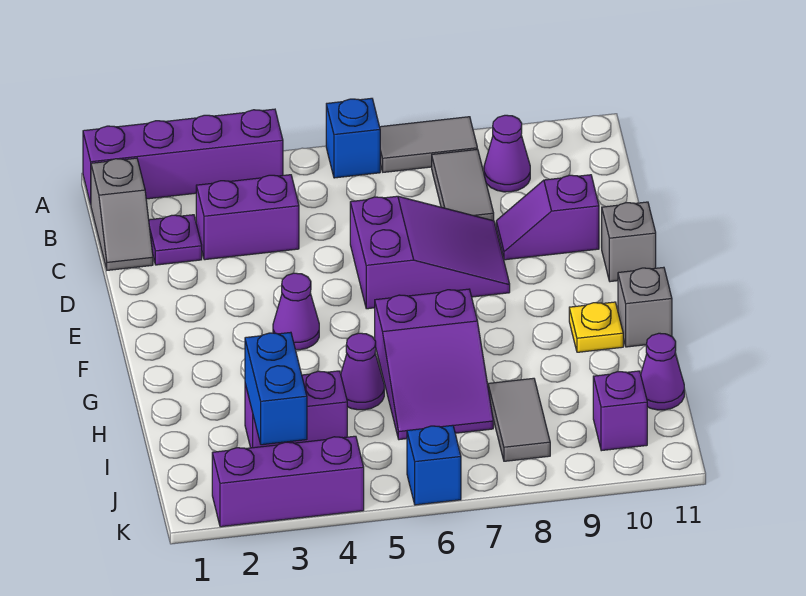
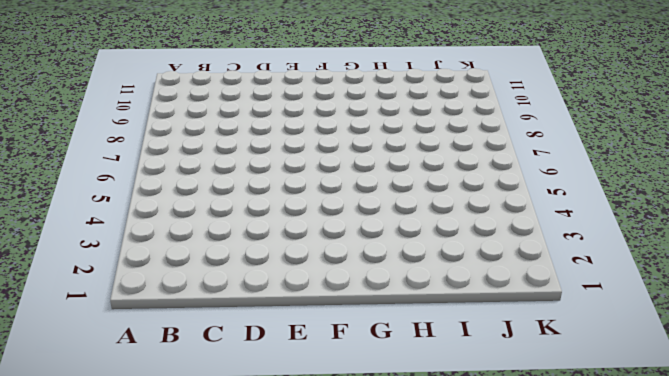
none -> purple brick A1:A4 level 1
none -> blue brick A6 level 1
none -> grey tile A7:A8 level 1

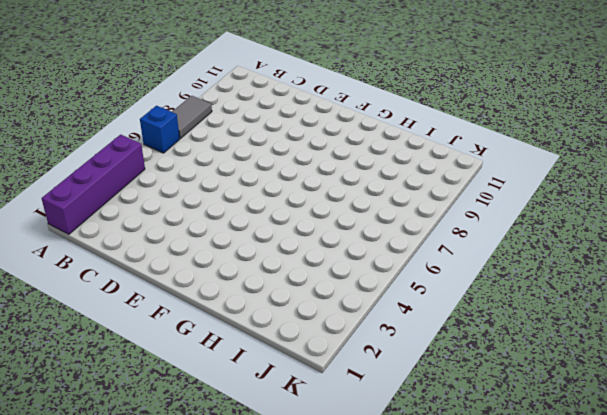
none -> grey slope B1:C1 level 1 top B
none -> grey tile B8:C8 level 1
none -> purple cone B9 level 1

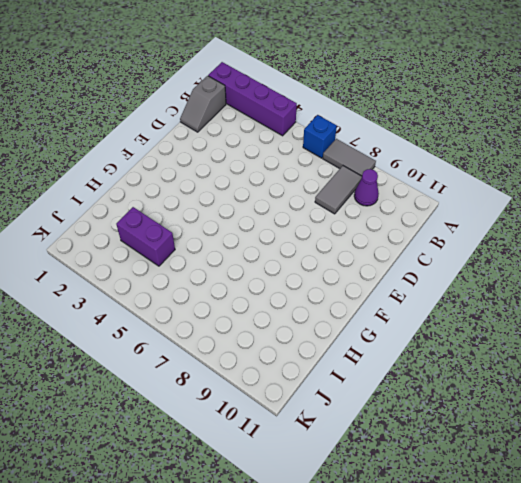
none -> purple plate C2 level 1
none -> purple brick C3:C4 level 1
none -> purple slope D6:E8 level 1 top 6

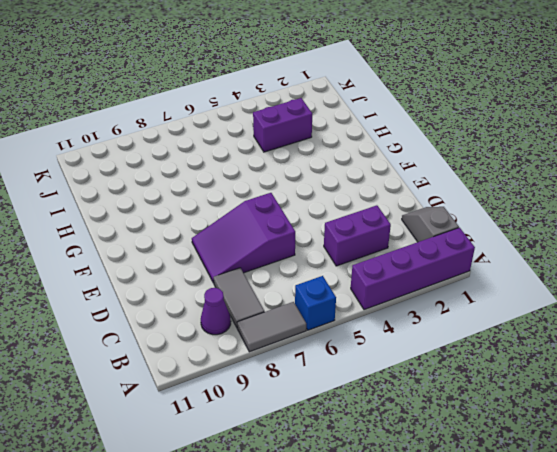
none -> purple plate C2 level 1
none -> purple slope D9:D10 level 1 top 10
none -> grey brick E11 level 1

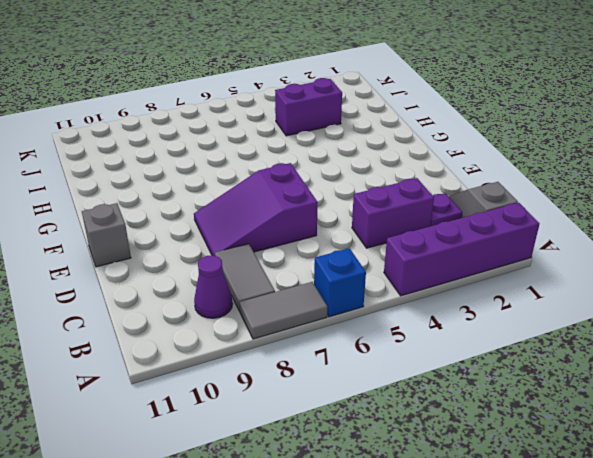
none -> purple slope D9:D10 level 1 top 10
none -> purple cone F4 level 1
none -> purple slope G6:I7 level 1 top G

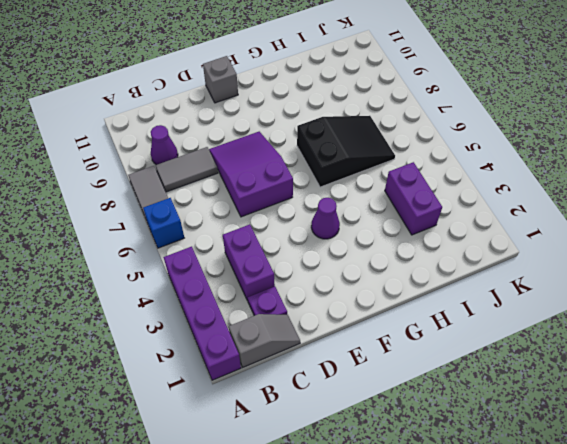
black slope G6:I7 level 1 top G -> purple slope G6:I7 level 1 top G
none -> purple slope D9:D10 level 1 top 10
none -> yellow plate G10 level 1
none -> grey brick G11 level 1

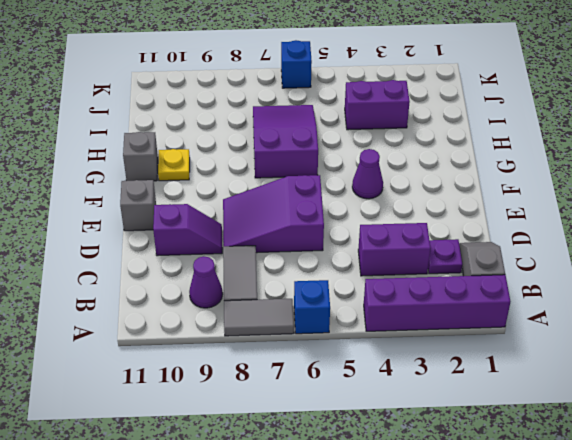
none -> purple cone H5 level 1
none -> grey tile I8:J8 level 1
none -> purple cone I11 level 1

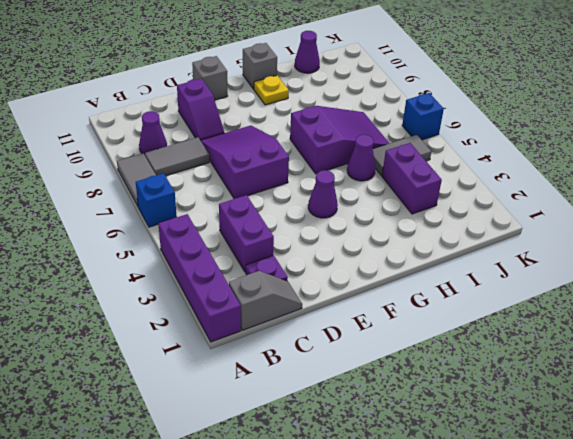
grey tile I5:J5 level 1 -> grey tile I8:J8 level 1
none -> purple brick J10 level 1
none -> purple brick K2:K4 level 1
none -> blue brick I3:J3 level 2

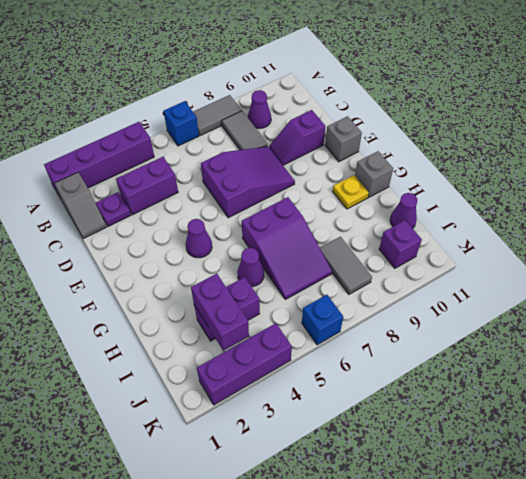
purple brick I3:J3 level 2 -> blue brick I3:J3 level 2

